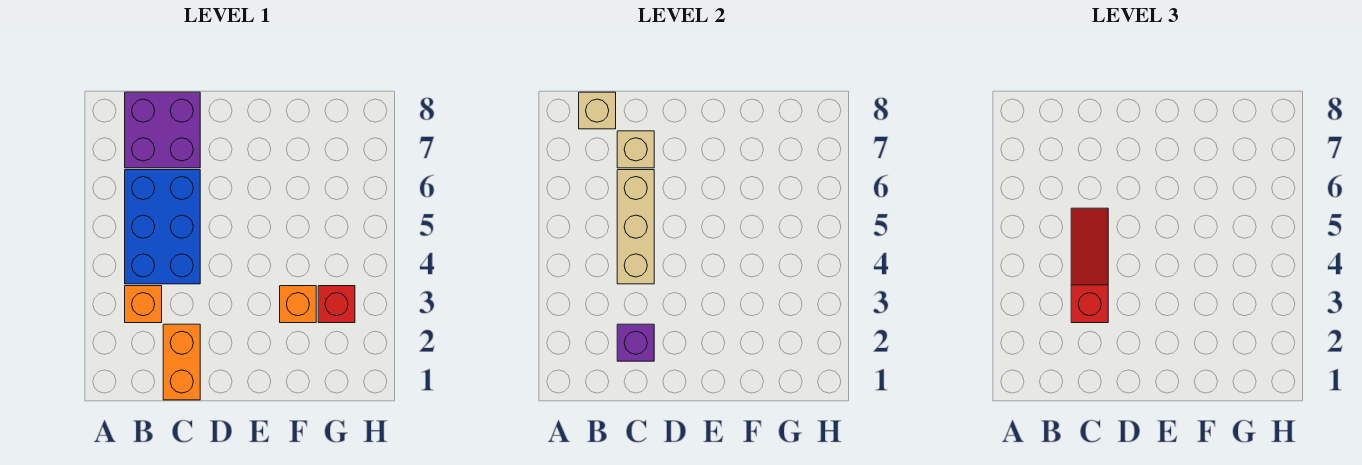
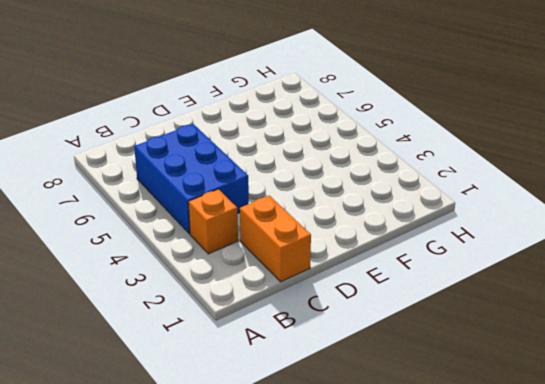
none -> purple brick B7:C8 level 1
none -> orange brick F3 level 1

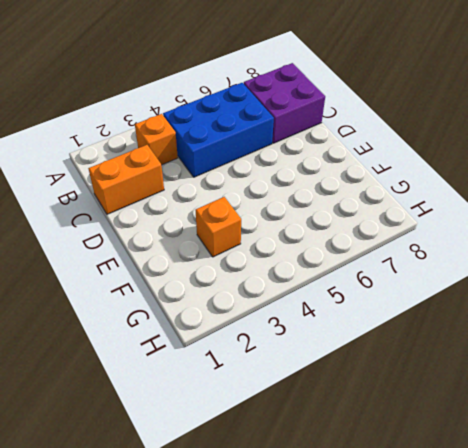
none -> red brick G3 level 1
none -> tan brick B8 level 2

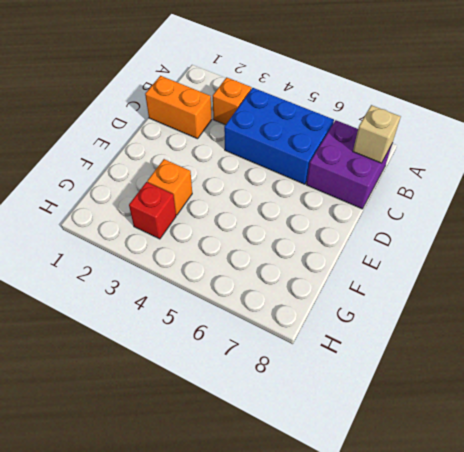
none -> purple brick C2 level 2
none -> tan brick C4:C6 level 2

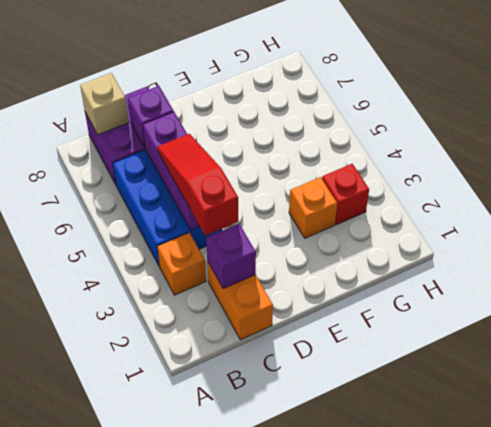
purple brick C4:C6 level 2 -> tan brick C4:C6 level 2
purple brick C7 level 2 -> tan brick C7 level 2

